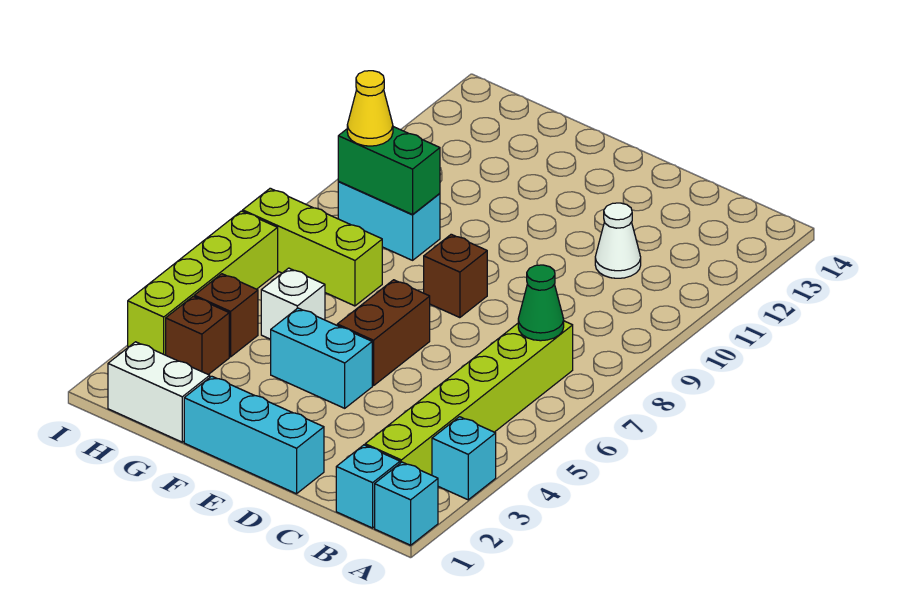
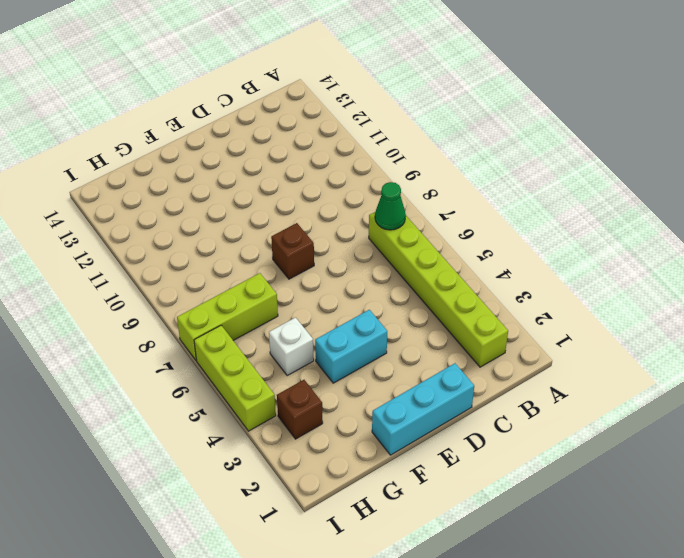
lime brick I4:I6 level 1 -> lime brick I3:I6 level 1
none -> cyan brick A1 level 1
none -> cyan brick A3 level 1
none -> cyan brick B1 level 1

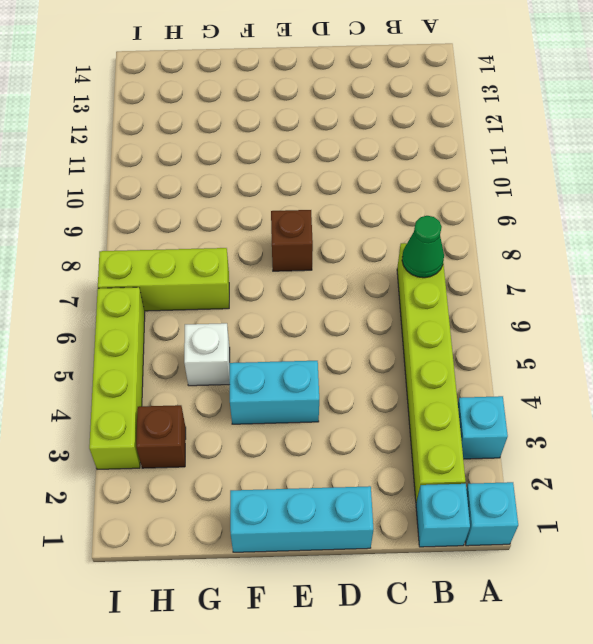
none -> white cone C11 level 1
none -> brown brick E5:E6 level 1
none -> white brick G1:H1 level 1

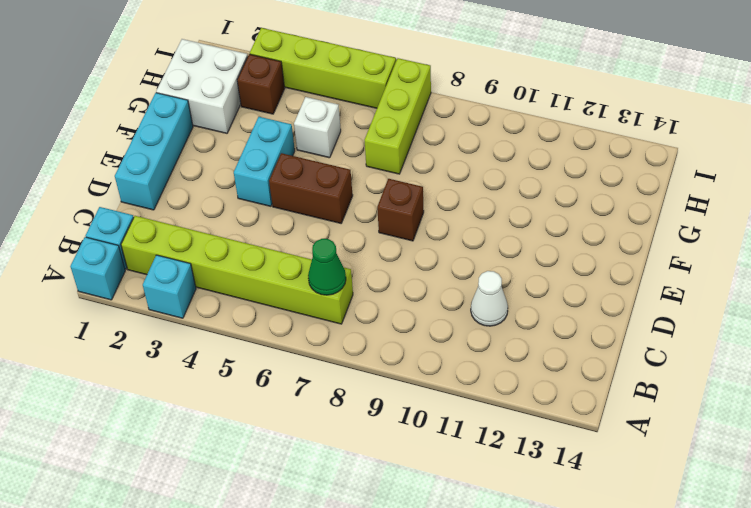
white brick G1:H2 level 1 -> white brick G1:H1 level 1
none -> cyan brick G9:H9 level 1
none -> brown brick H4 level 1
none -> green brick G9:H9 level 2

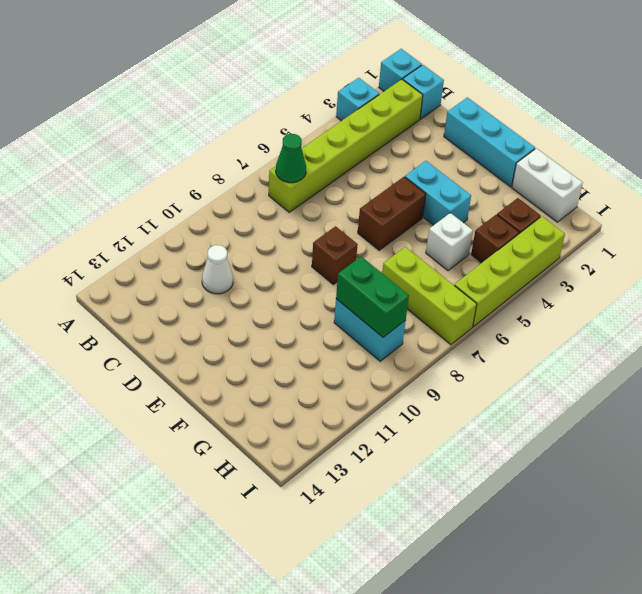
none -> yellow cone H9 level 3

